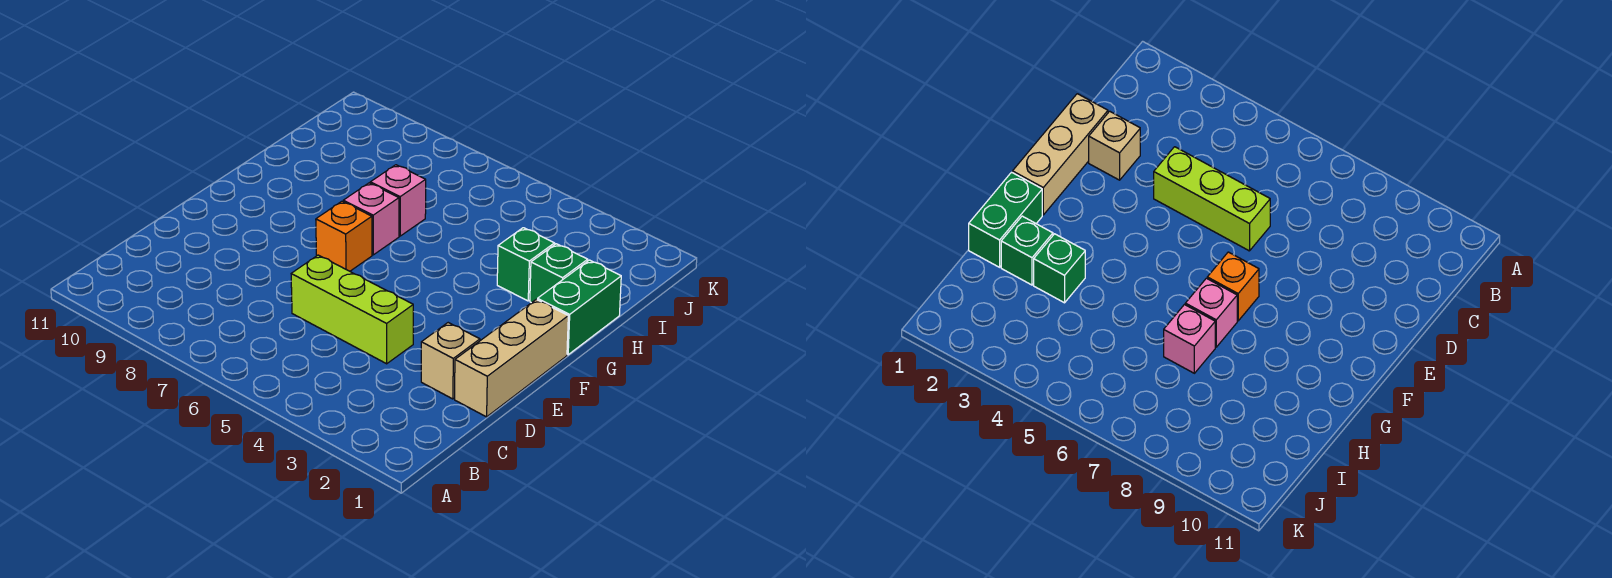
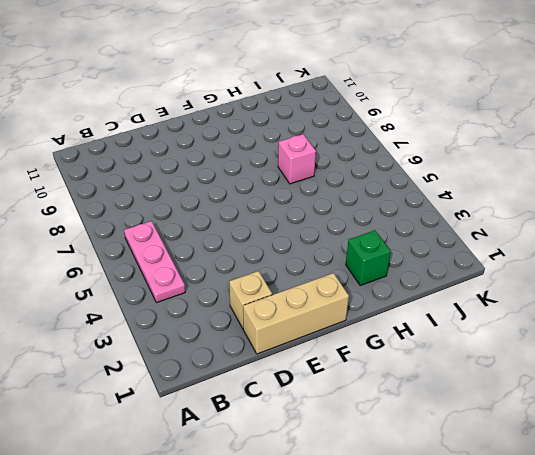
pink plate B4:B6 level 1 -> none
none -> lime brick D4:D6 level 1
none -> orange brick F7 level 1

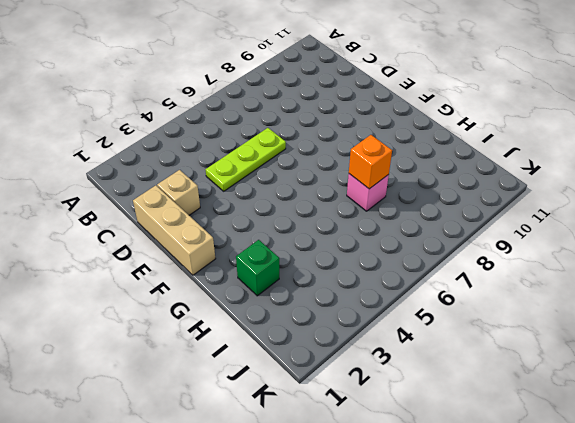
lime plate D4:D6 level 1 -> lime brick D4:D6 level 1
orange brick H7 level 2 -> orange brick F7 level 1
none -> green brick G1:H1 level 1
none -> pink brick G7 level 1

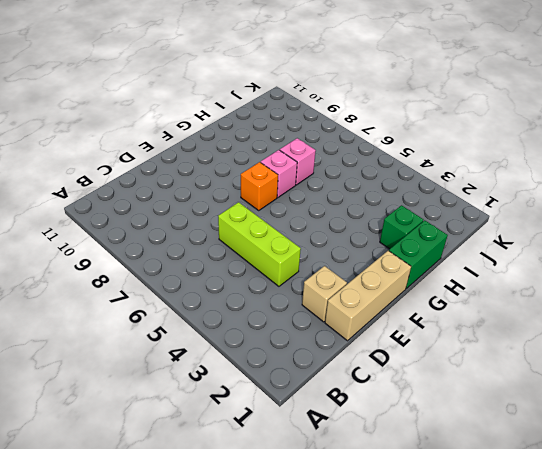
none -> green brick H3 level 1

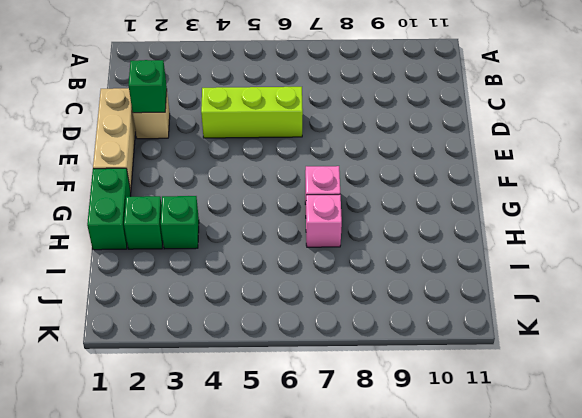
green brick D2 level 2 -> none
none -> orange brick F7 level 1

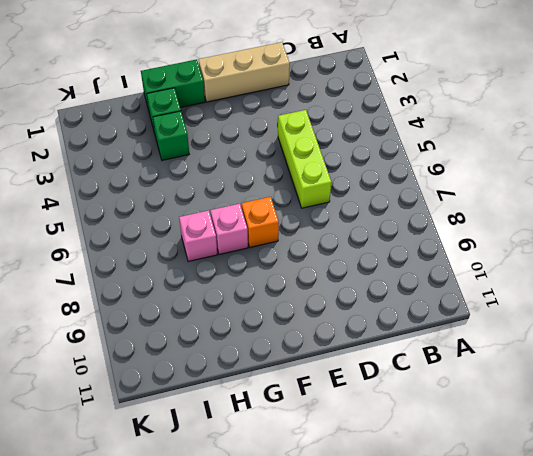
none -> tan brick D2 level 1

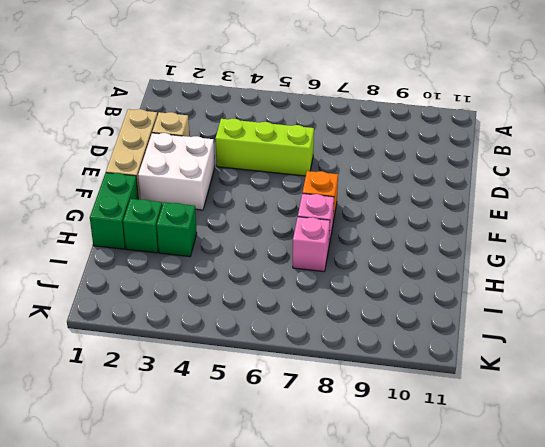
white brick E2:F3 level 1 -> none

